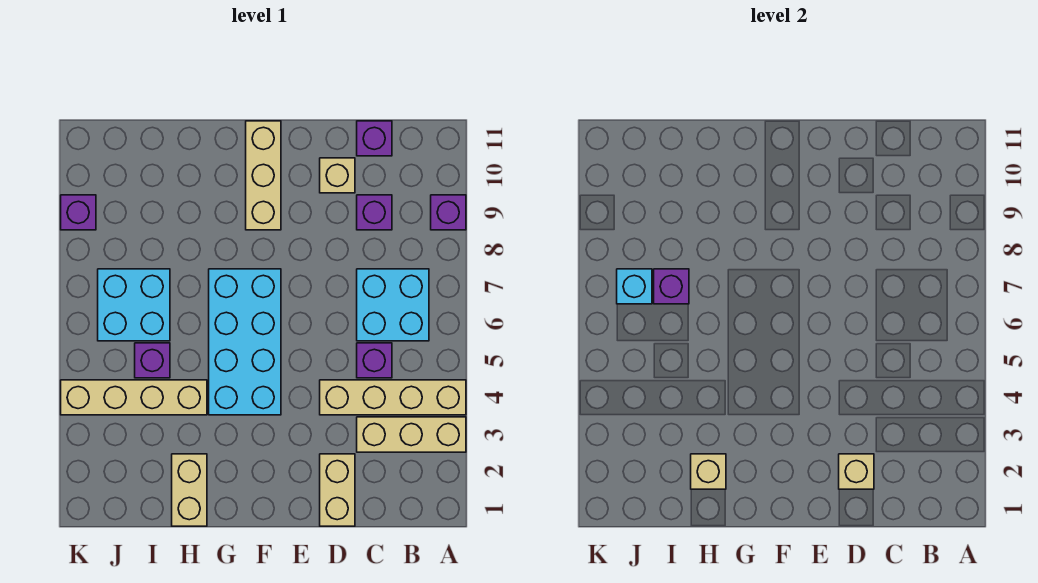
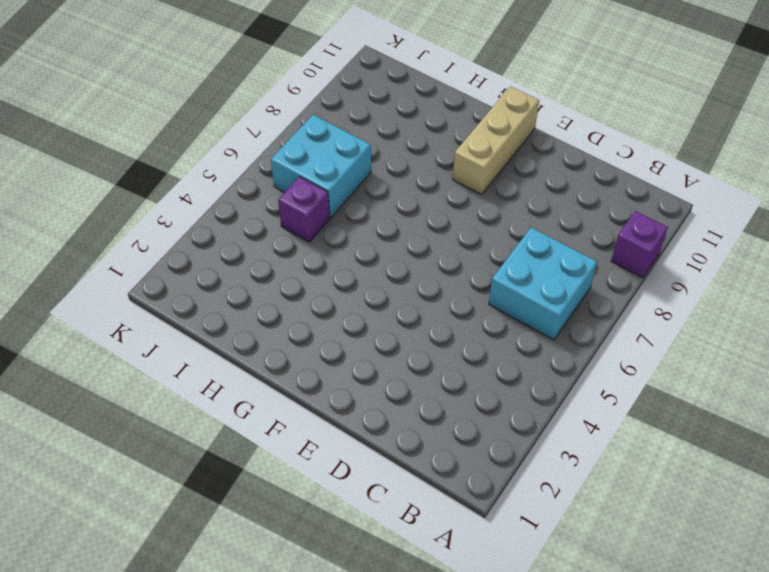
none -> tan brick A3:C3 level 1
none -> tan brick A4:D4 level 1
none -> purple brick C5 level 1

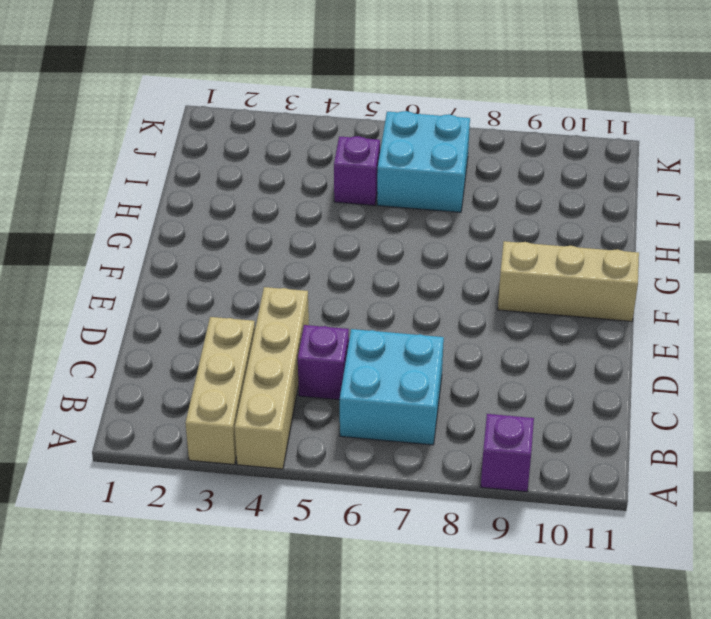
none -> purple brick C9 level 1
none -> purple brick C11 level 1
none -> tan brick D1:D2 level 1

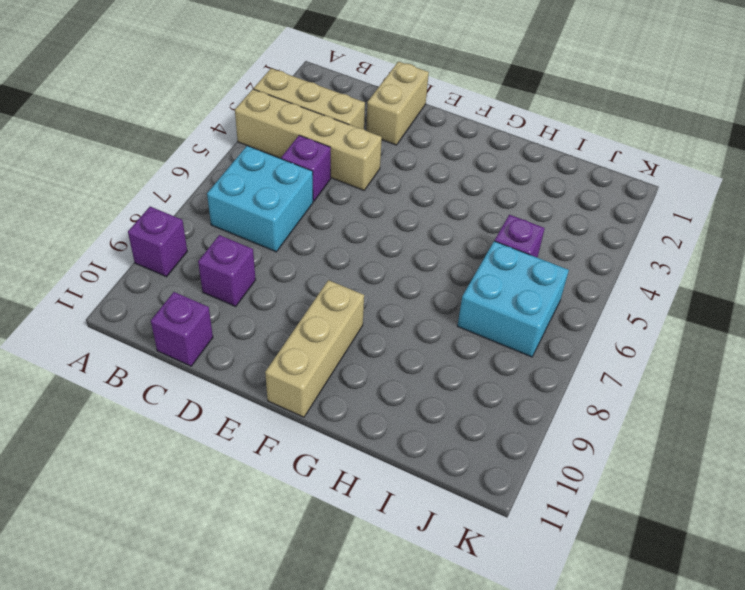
none -> tan brick D10 level 1
none -> cyan brick F4:G7 level 1
none -> tan brick H1:H2 level 1

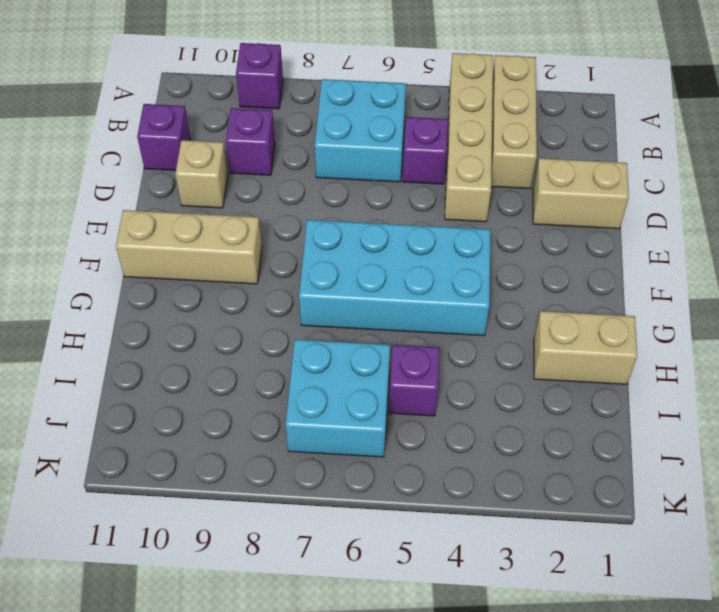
none -> tan brick H4:K4 level 1
none -> purple brick K9 level 1
none -> tan brick D2 level 2

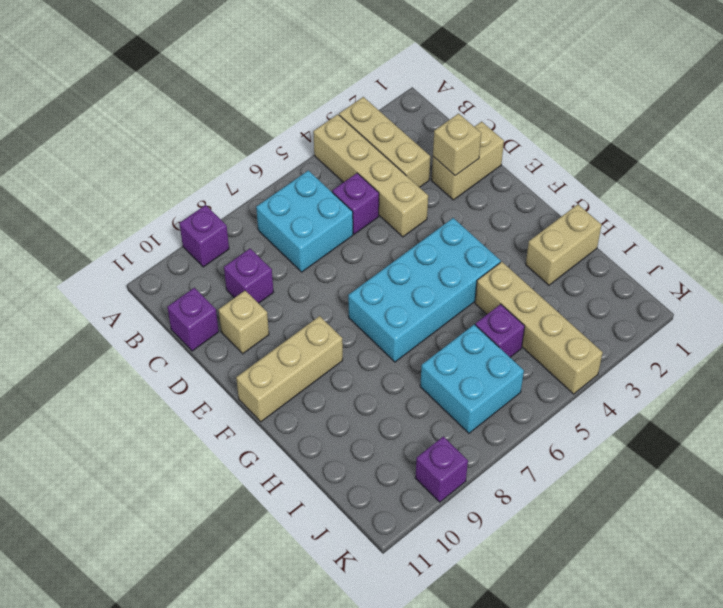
none -> tan brick H2 level 2
none -> purple brick I7 level 2
none -> cyan brick J7 level 2

